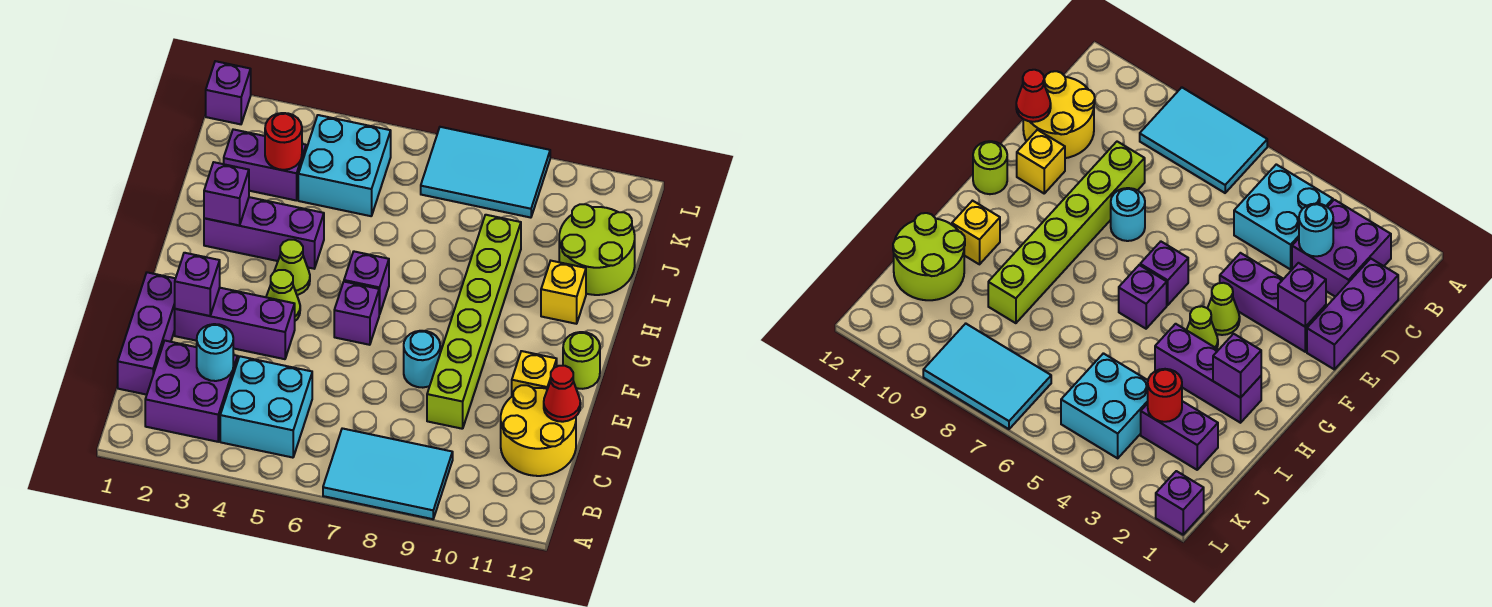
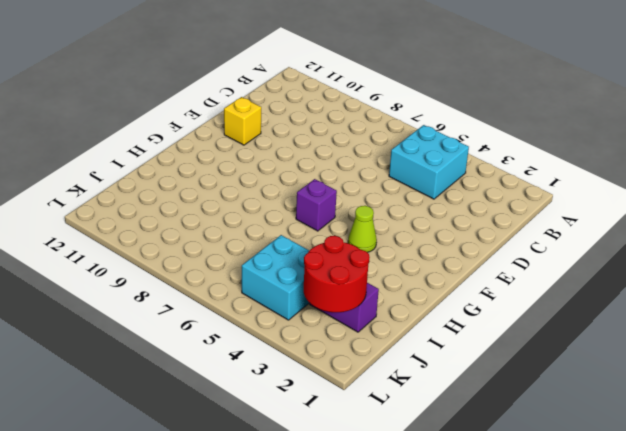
red round brick J2:K3 level 2 -> red round brick J3 level 2
none -> cyan tile A7:B9 level 1
none -> purple brick B2:C3 level 1
none -> purple brick C1:E1 level 1

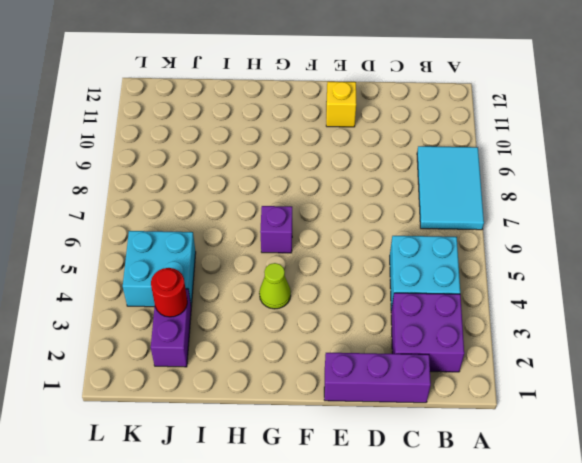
none -> yellow round brick C11:D12 level 1
none -> lime brick D9:I9 level 1
none -> purple brick E2:E4 level 1

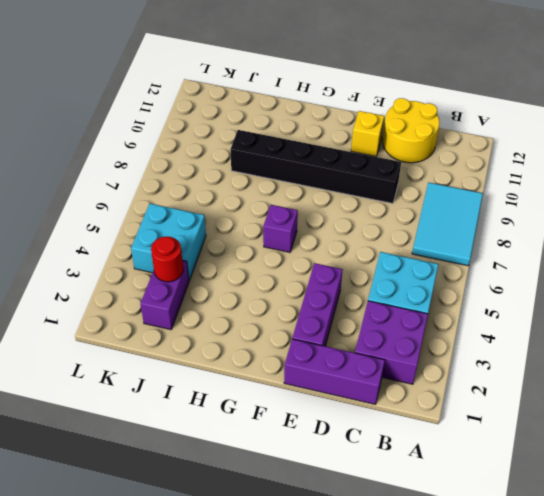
black brick D9:I9 level 1 -> lime brick D9:I9 level 1
none -> cyan round brick E8 level 1
none -> lime cone F4 level 1
none -> purple brick F6 level 1

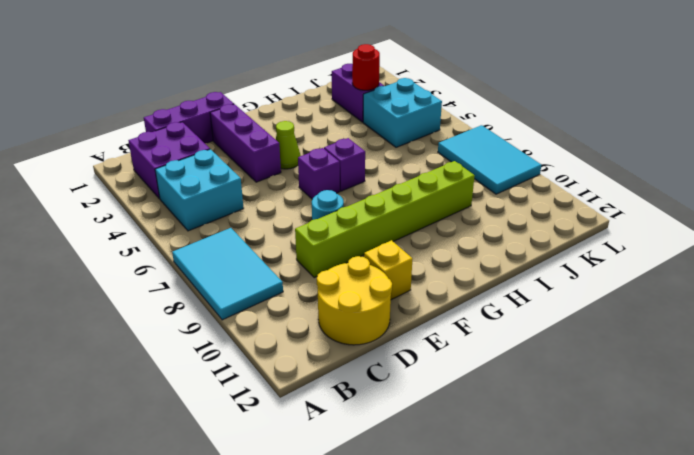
none -> lime round brick F12 level 1
none -> lime cone G4 level 1
none -> purple brick H2:H4 level 1

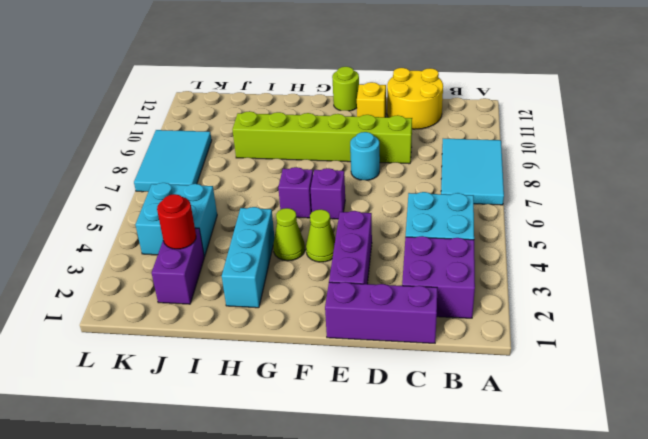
cyan brick H2:H4 level 1 -> purple brick H2:H4 level 1
none -> yellow brick H11 level 1
none -> lime round brick I11:J12 level 1
none -> purple brick L1 level 1

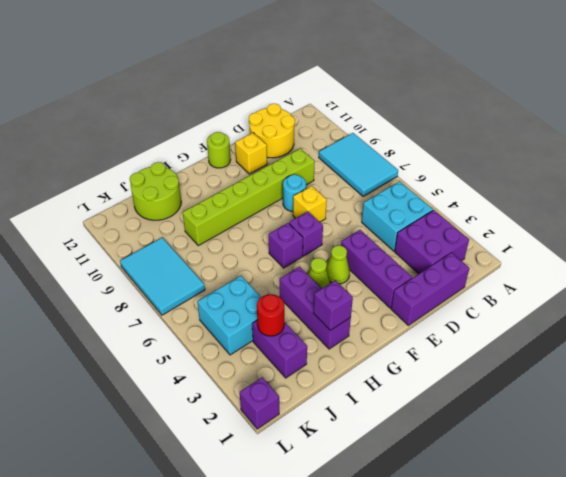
yellow brick E7 level 1 -> yellow brick H11 level 1
none -> cyan round brick C3 level 2
none -> red cone D12 level 2
none -> purple brick E2 level 2

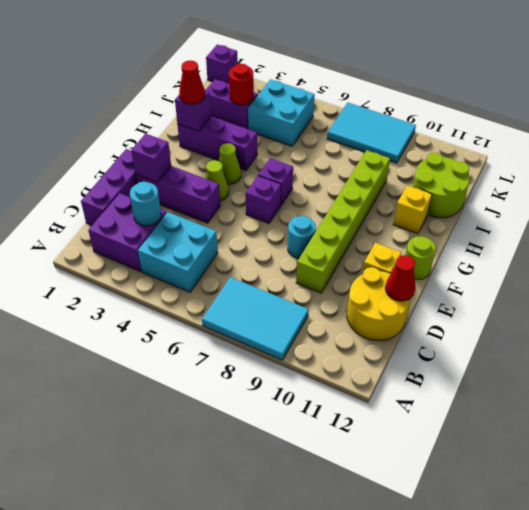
red cone H2 level 3 -> none

